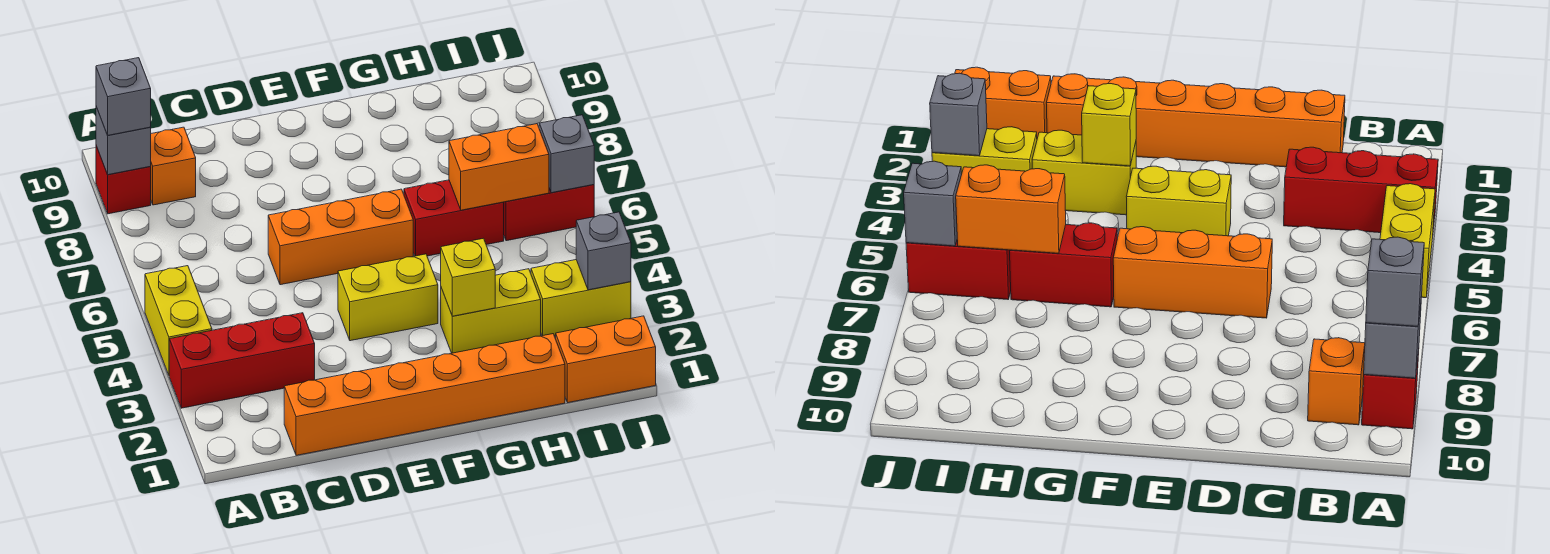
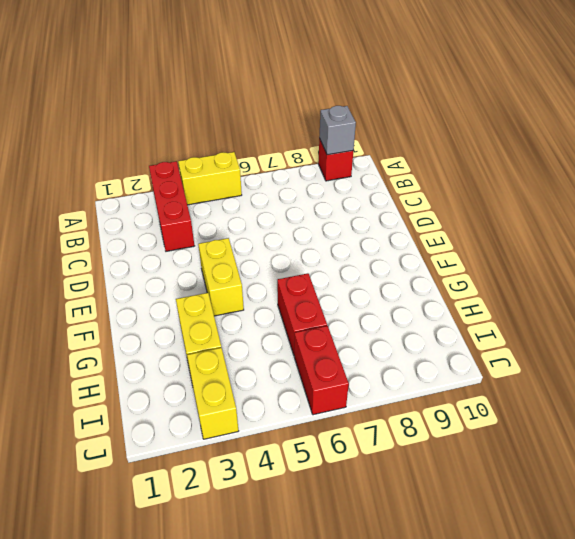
none -> orange brick B9 level 1
none -> orange brick C1:H1 level 1
none -> orange brick D6:F6 level 1

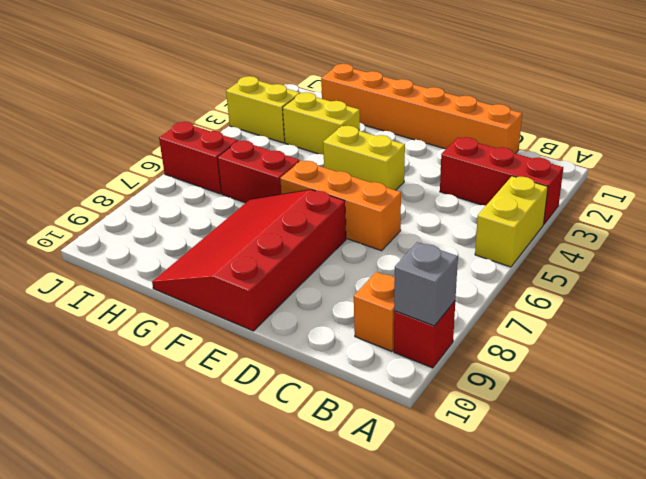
red slope E7:G10 level 1 top E -> none
none -> orange brick I1:J1 level 1
none -> yellow brick G3 level 2
none -> orange brick H6:I6 level 2

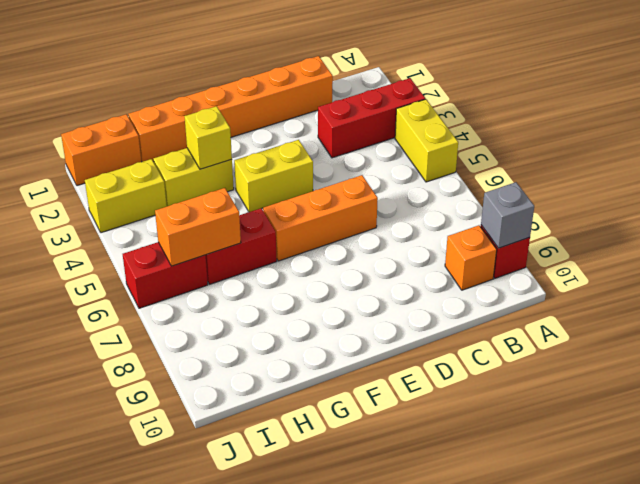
none -> grey brick J3 level 2
none -> grey brick J6 level 2
none -> grey brick A9 level 3

